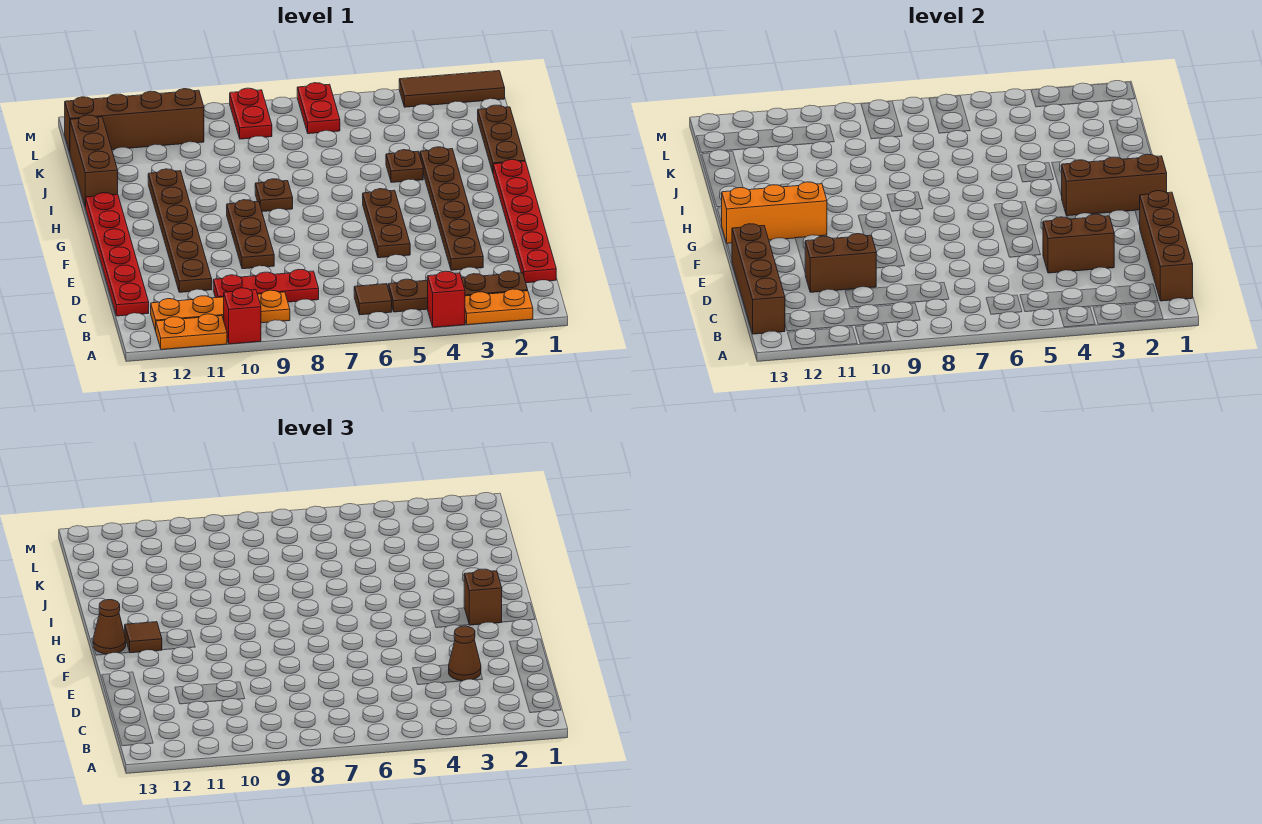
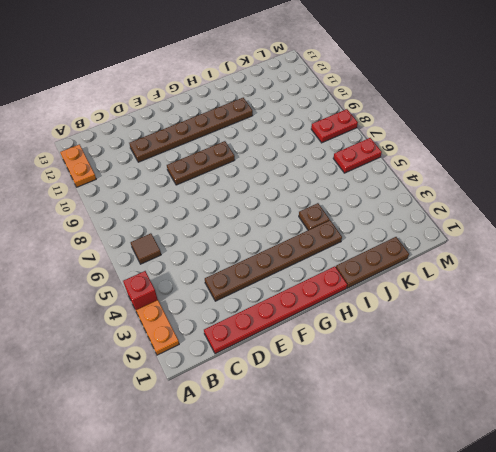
none -> red brick A10 level 1
none -> brown plate B2:B5 level 1
none -> orange plate B9:B12 level 1
none -> red plate C8:C10 level 1

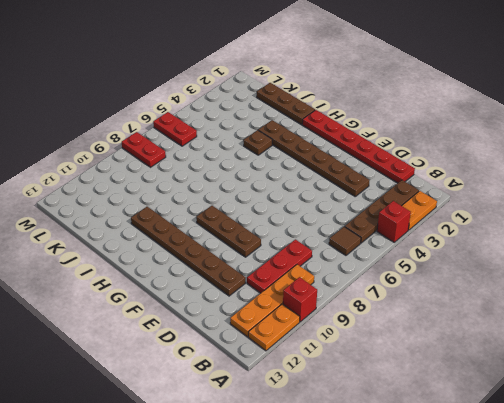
none -> red plate C13:H13 level 1
none -> brown plate E5:G5 level 1
none -> brown plate H8 level 1
none -> brown brick I13:K13 level 1

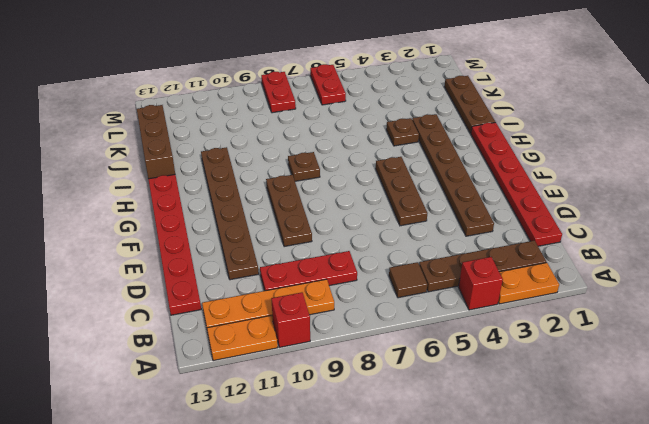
none -> brown brick L10:L13 level 1
none -> brown tile M1:M3 level 1
none -> brown brick B1:E1 level 2
none -> brown brick B13:E13 level 2

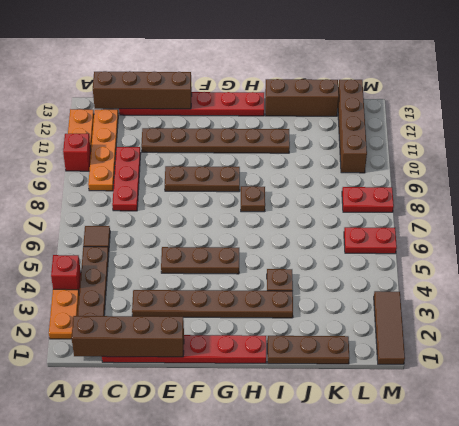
none -> brown brick D3:D4 level 2
none -> brown brick D10:D11 level 2
none -> brown brick G1:G3 level 2
none -> orange brick G11:G13 level 2

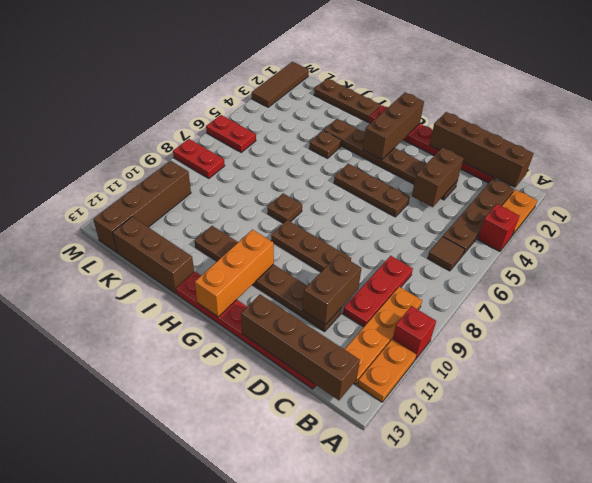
none -> brown cone D3 level 3
none -> brown brick G2 level 3
none -> brown tile G12 level 3
none -> brown cone G13 level 3

